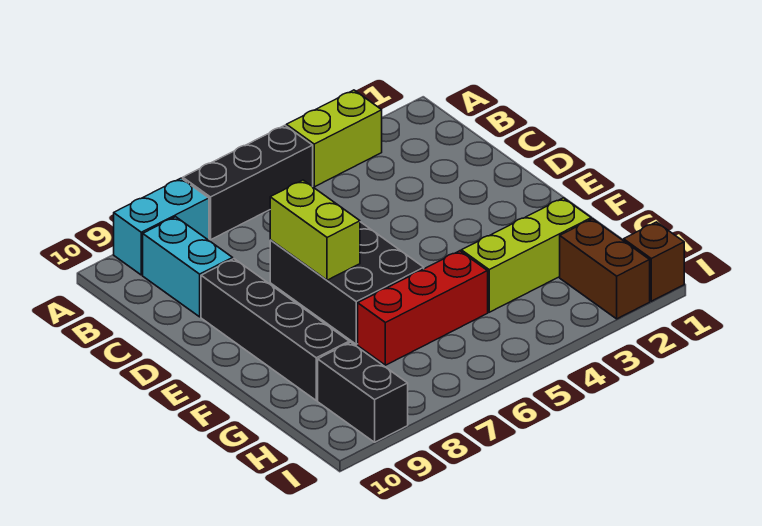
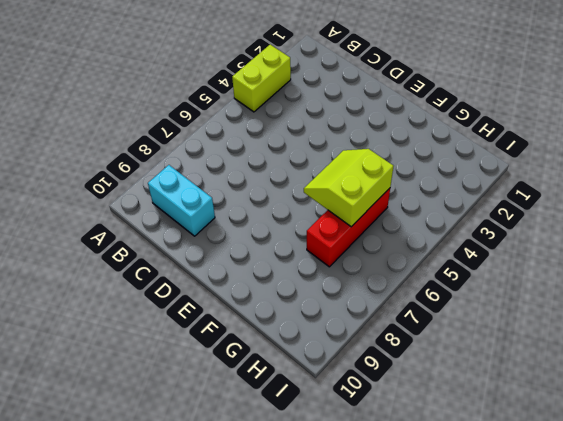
lime slope F5:G6 level 2 top G -> none
none -> black brick A5:A7 level 1
none -> cyan brick A8:A9 level 1
none -> black brick D6:F7 level 1

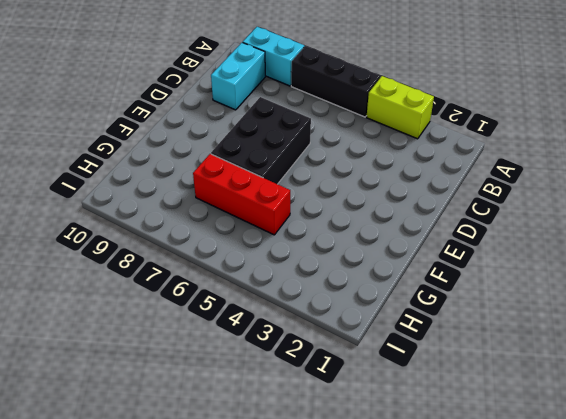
none -> black brick D9:G9 level 1
none -> lime brick G2:G4 level 1
none -> brown brick H2:I2 level 1

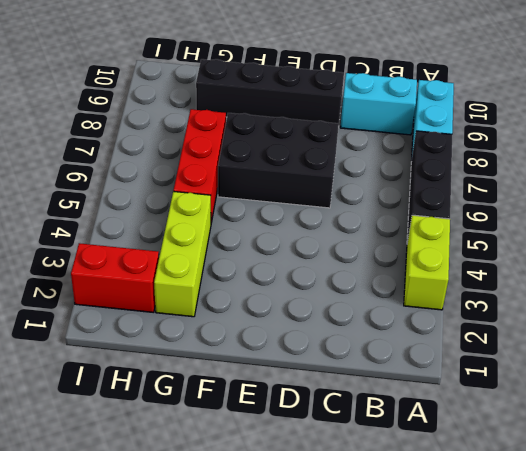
red brick H2:I2 level 1 -> brown brick H2:I2 level 1
none -> black brick H9:I9 level 1
none -> brown brick I1 level 1
none -> lime brick D7:E7 level 2

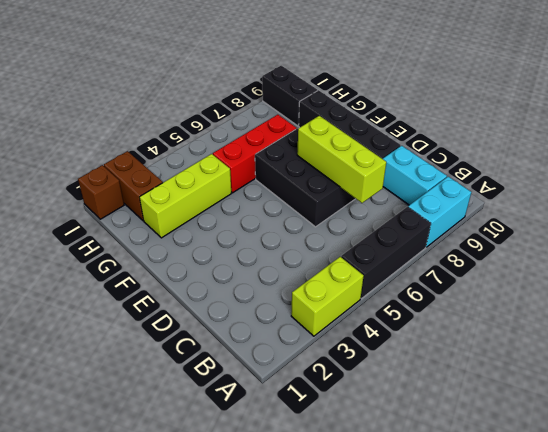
lime brick C7:E7 level 2 -> lime brick D7:E7 level 2

